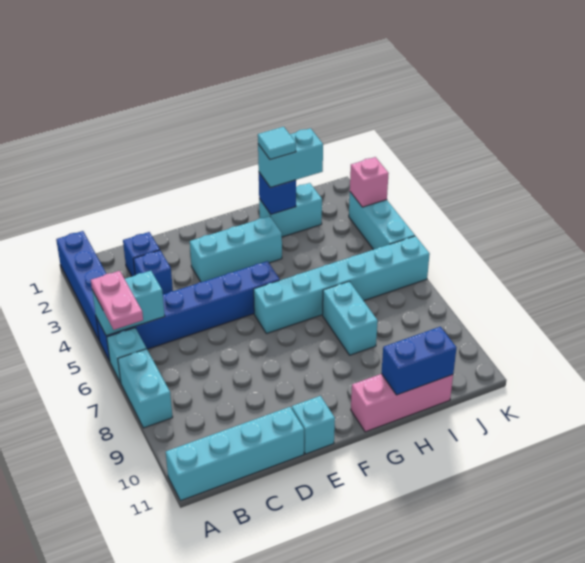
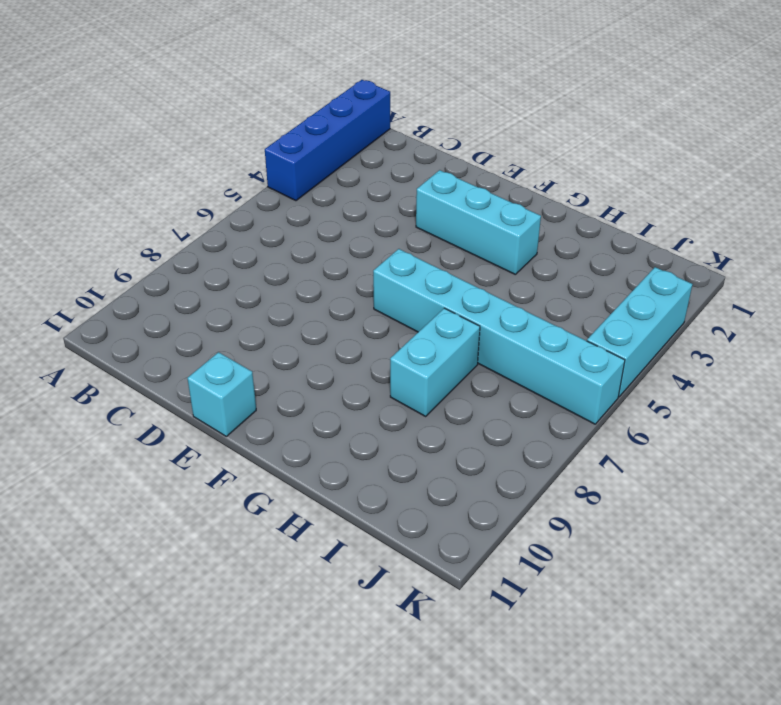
none -> blue brick A5:F5 level 1
none -> cyan brick A6 level 1
none -> cyan brick A7:A8 level 1

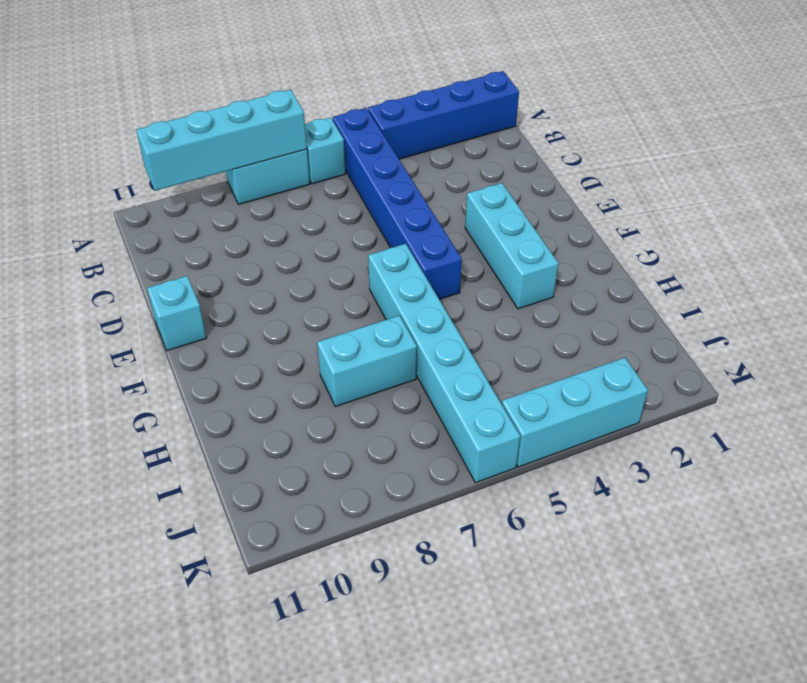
cyan brick A7:A10 level 2 -> cyan brick A11:D11 level 1
none -> blue brick C2 level 1
none -> blue brick C3 level 1
none -> pink brick G11:I11 level 1

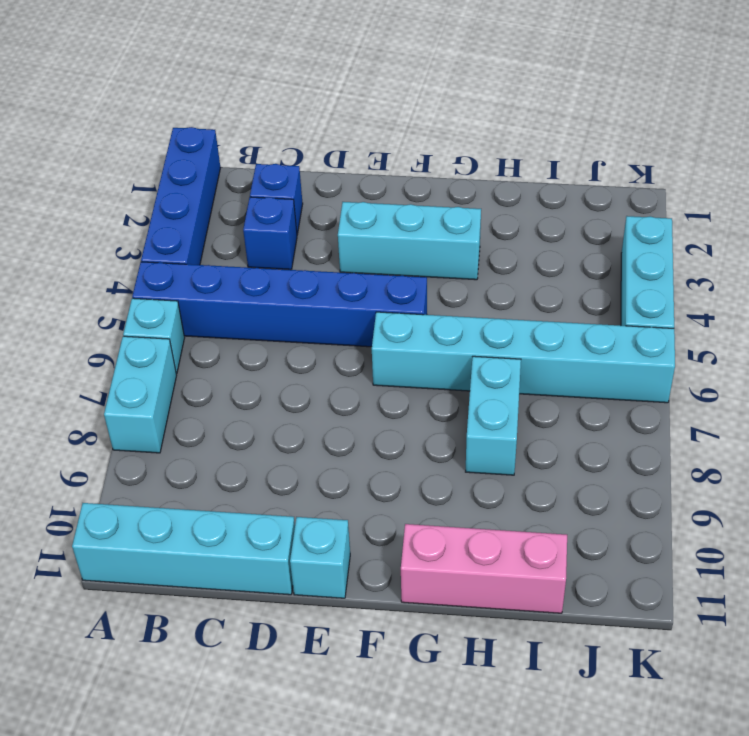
none -> cyan brick H2:I2 level 1
none -> cyan brick A5:B5 level 2
none -> blue brick H2 level 2

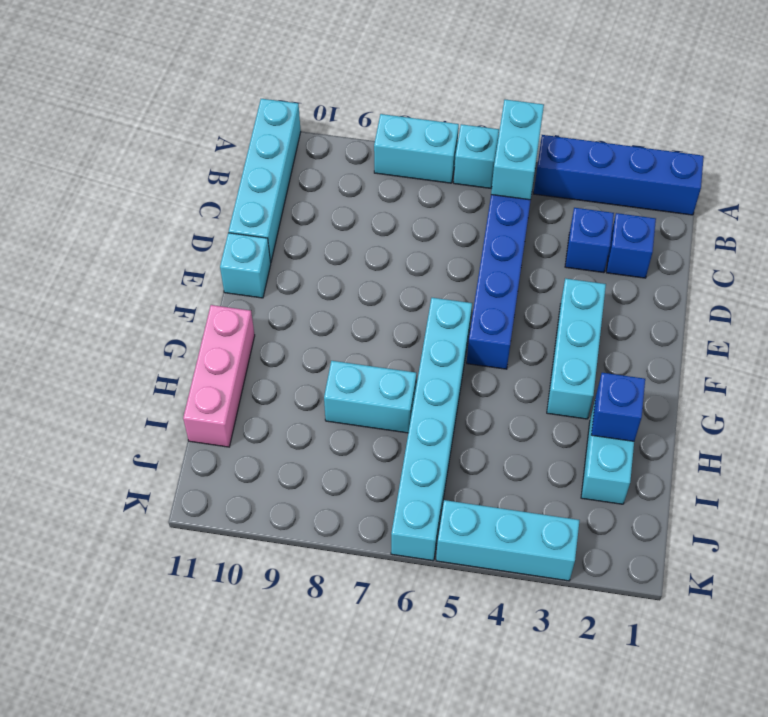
none -> blue brick H11:I11 level 2
none -> pink brick K3 level 2
none -> pink plate A5:A6 level 3

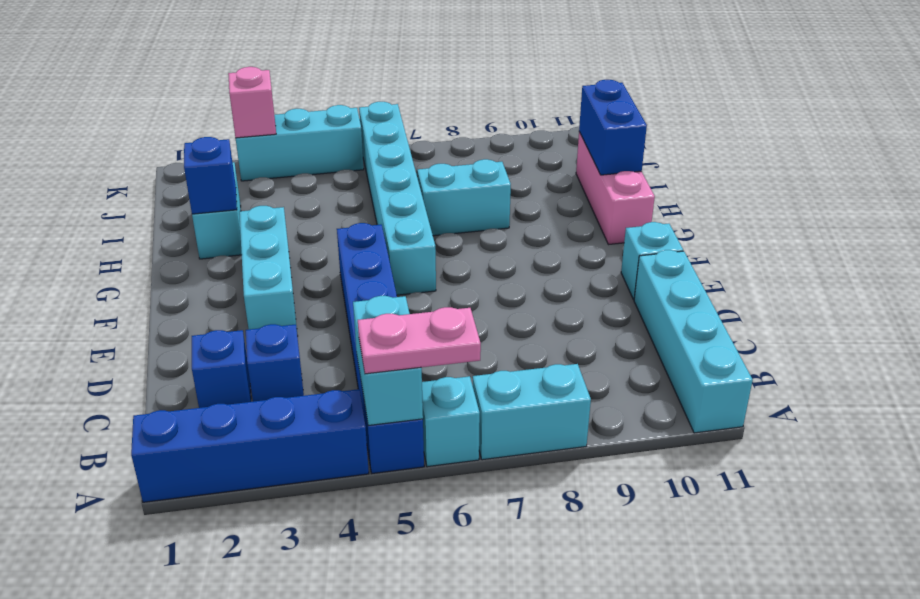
none -> cyan brick H2:I2 level 3
none -> cyan tile H2 level 4

